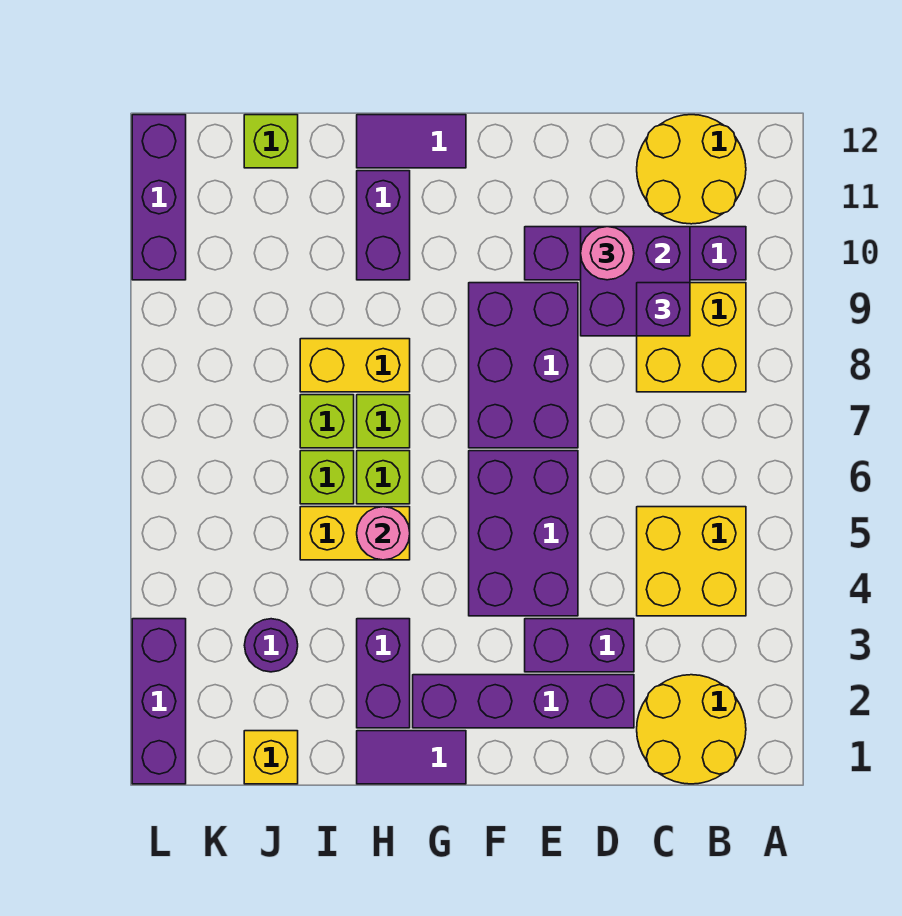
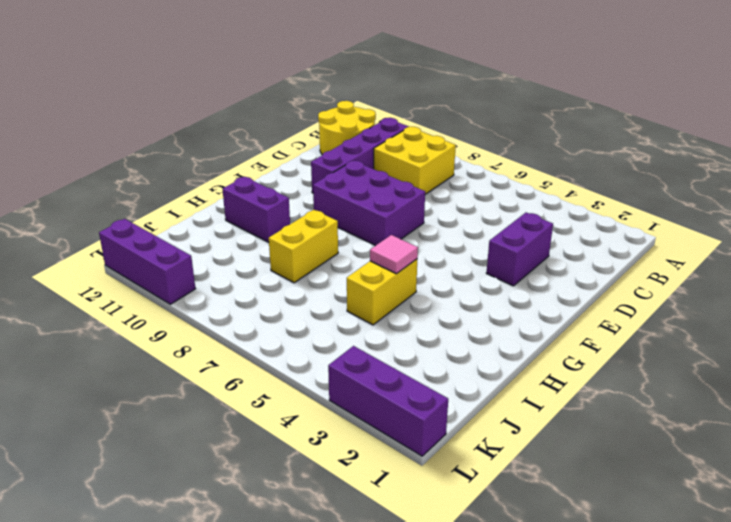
pink tile H5 level 2 -> pink round brick H5 level 2
none -> yellow round brick B1:C2 level 1
none -> yellow brick B4:C5 level 1
none -> purple brick D2:G2 level 1

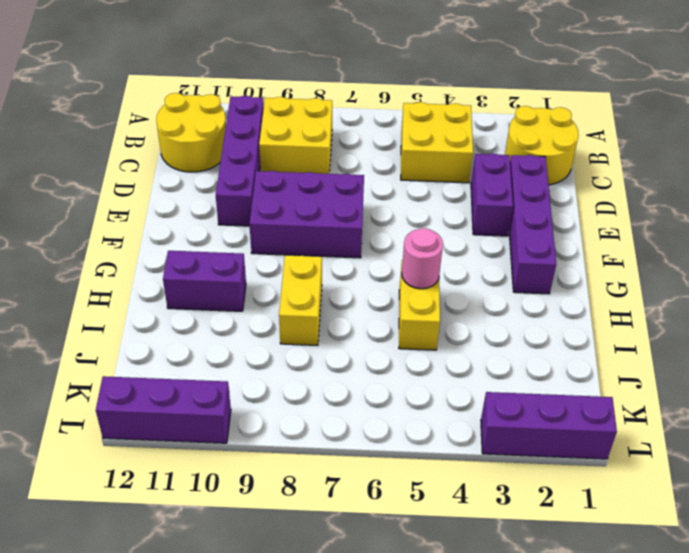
none -> purple brick E4:F6 level 1
none -> purple tile G1:H1 level 1
none -> purple tile G12:H12 level 1

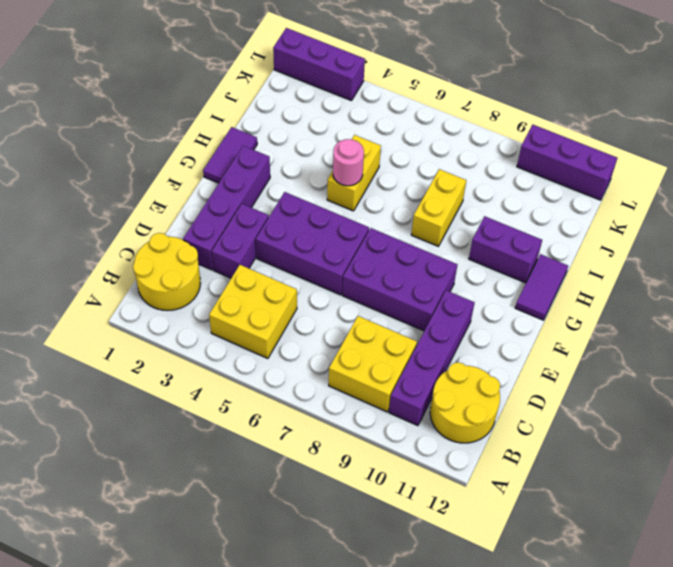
none -> purple brick H2:H3 level 1
none -> lime brick H6 level 1
none -> lime brick H7 level 1

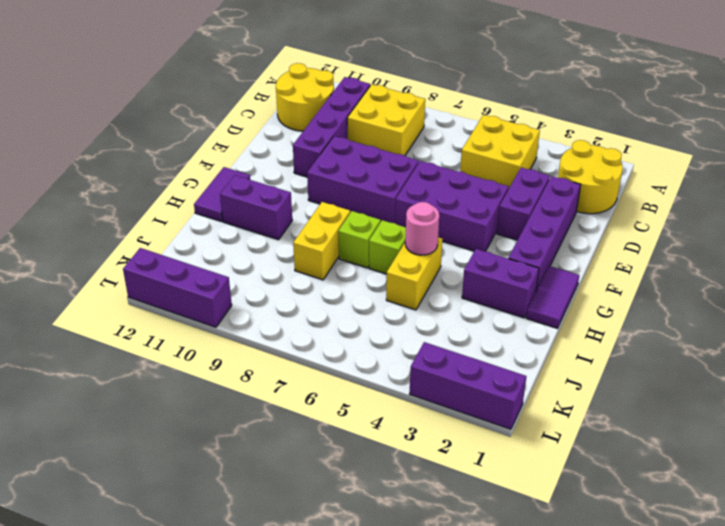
none -> lime brick I6 level 1
none -> lime brick I7 level 1
none -> yellow brick J1 level 1

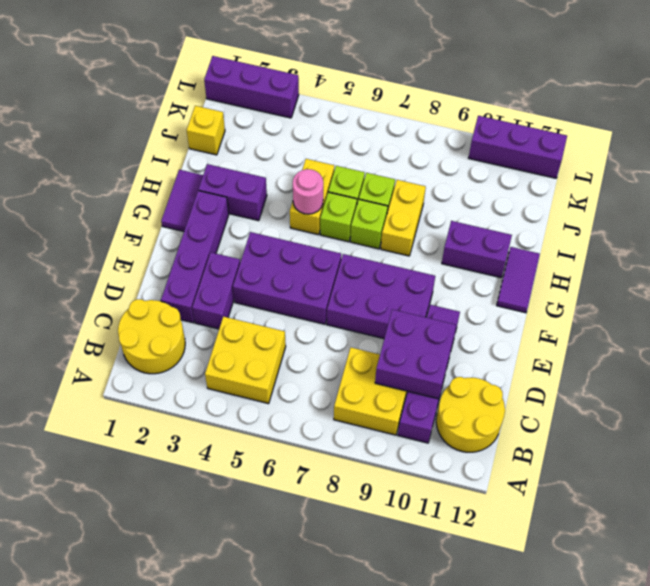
none -> purple round brick J3 level 1
none -> lime brick J12 level 1
none -> purple brick C9 level 3

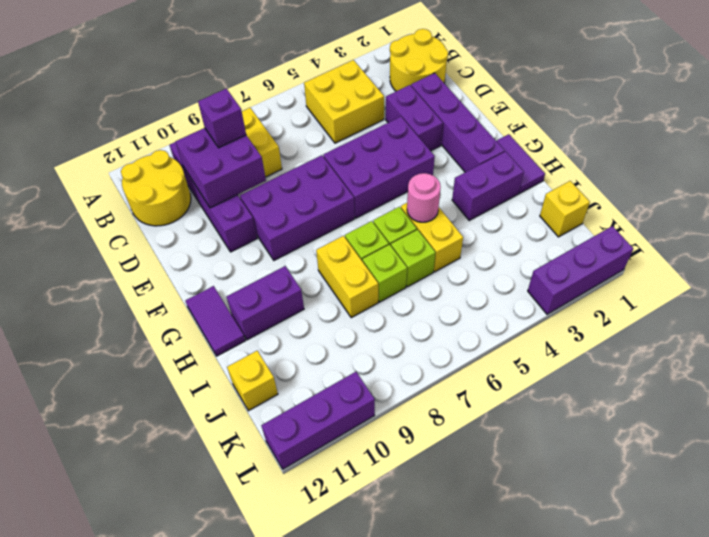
yellow brick J12 level 1 -> lime brick J12 level 1
none -> purple round brick J3 level 1
none -> pink round brick D10 level 3

